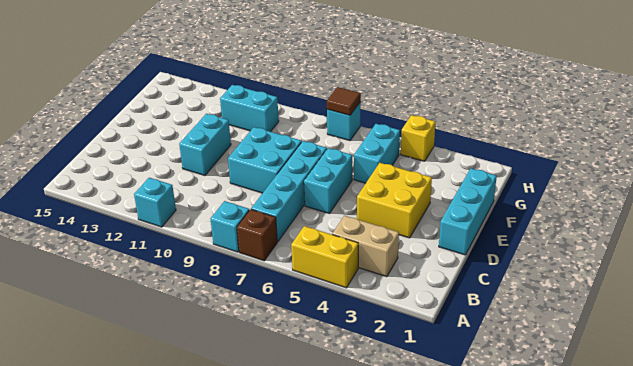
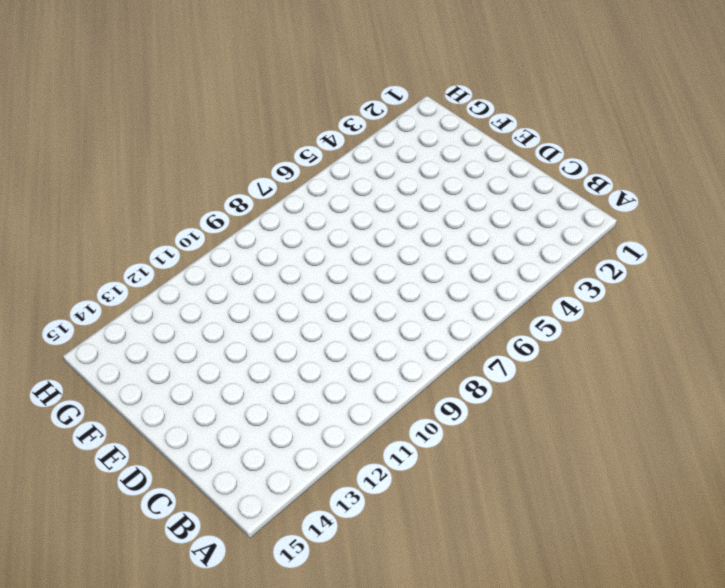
none -> yellow brick A4:A5 level 1
none -> brown brick A7 level 1
none -> cyan brick A8 level 1

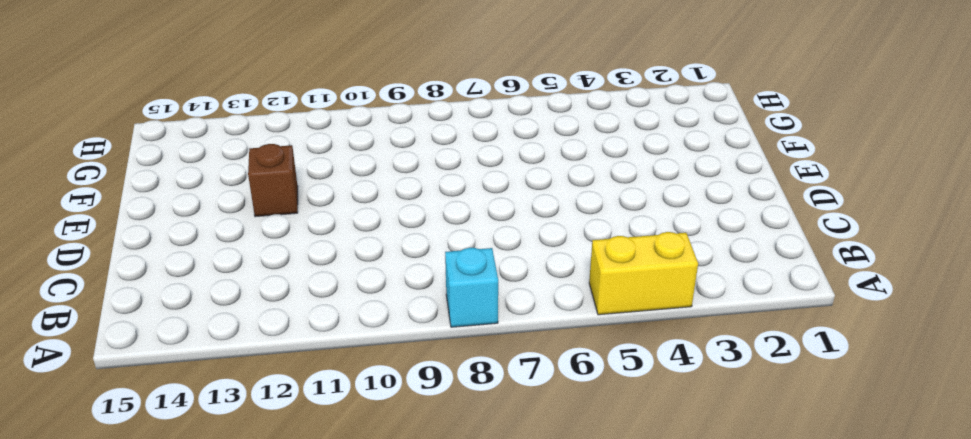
brown brick E12 level 1 -> brown brick A7 level 1
none -> cyan brick A11 level 1
none -> tan brick B3:B4 level 1
none -> cyan brick B7:E7 level 1

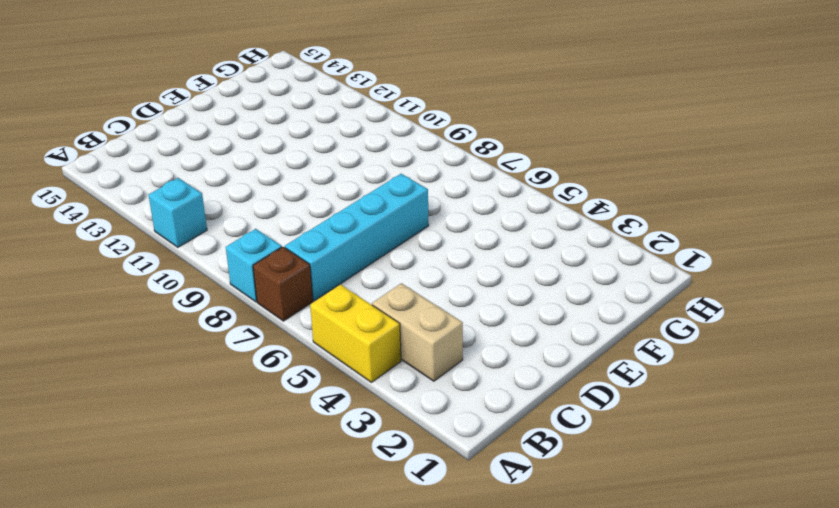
none -> cyan brick D1:F1 level 1
none -> yellow brick D3:E4 level 1
none -> cyan brick D6:E6 level 1

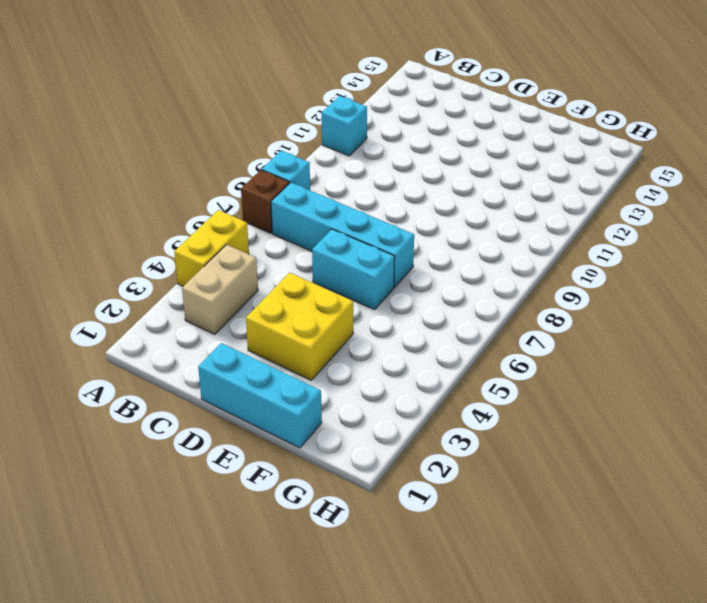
none -> cyan brick D8:E9 level 1
none -> cyan brick D11:E11 level 1
none -> cyan brick F5:G5 level 1

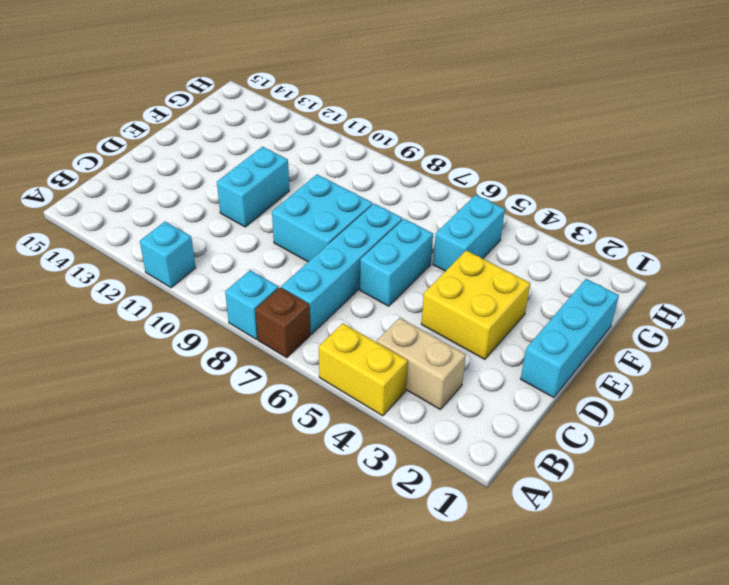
none -> cyan brick G10:G11 level 1
none -> yellow brick H4 level 1
none -> cyan brick H7 level 1

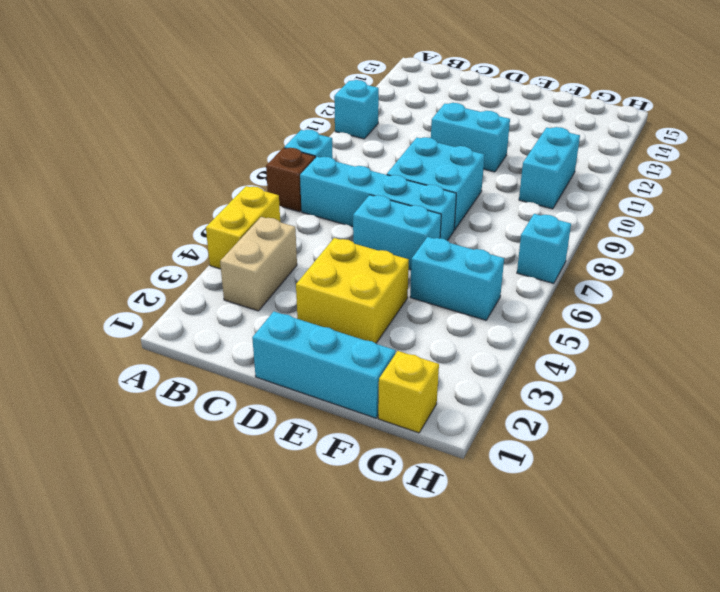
yellow brick G1 level 1 -> yellow brick H4 level 1
none -> brown tile H7 level 2

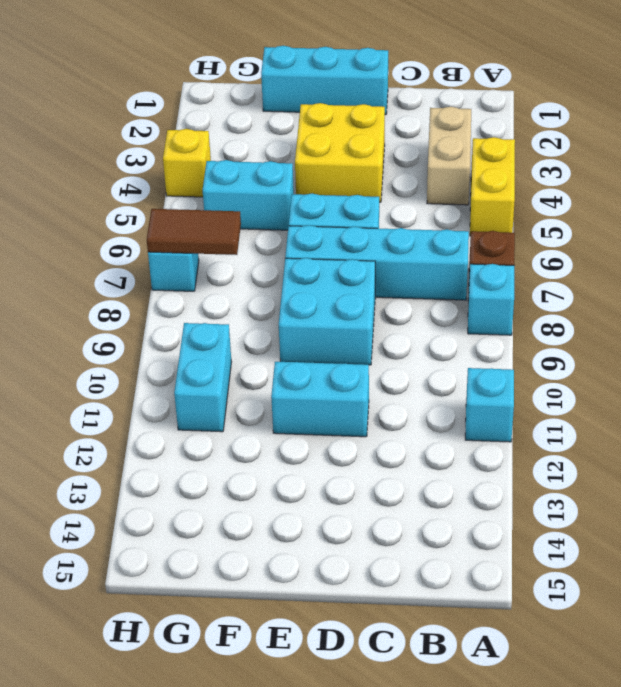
brown tile G7:H7 level 2 -> brown tile H7 level 2

